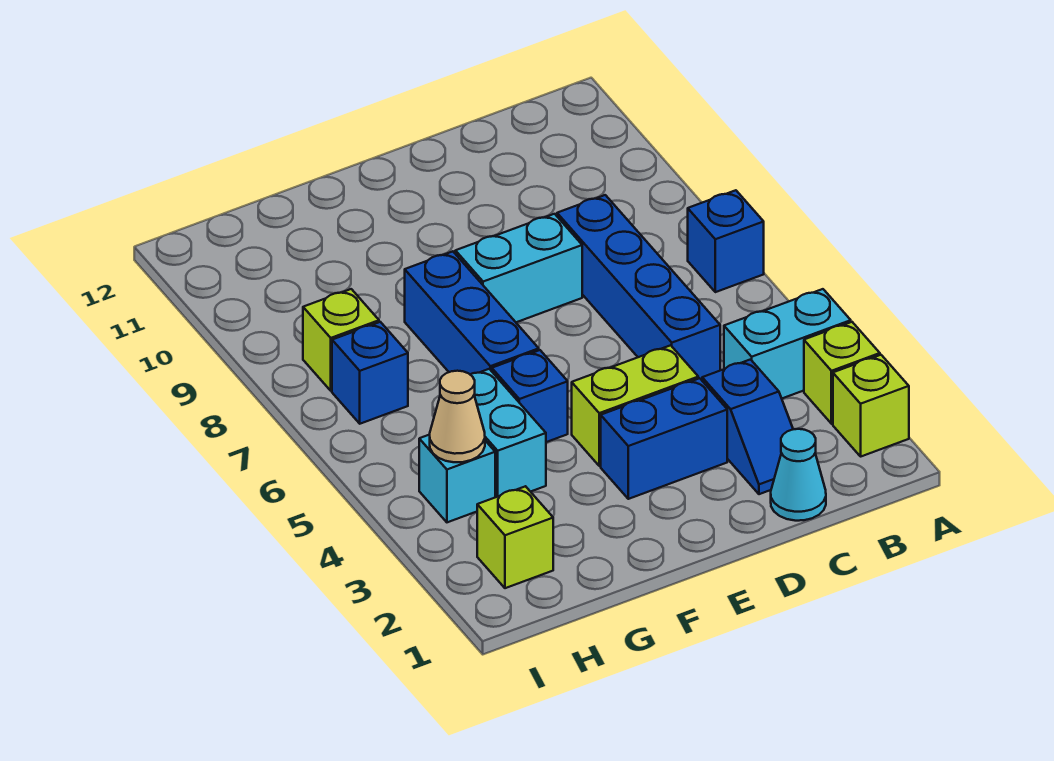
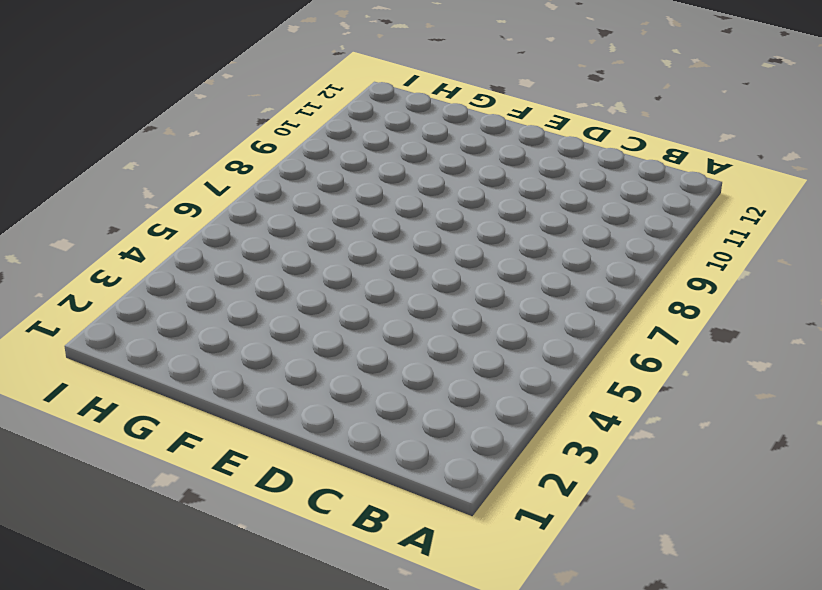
none -> lime brick A2 level 1
none -> lime brick A3 level 1
none -> cyan brick A4:B4 level 1

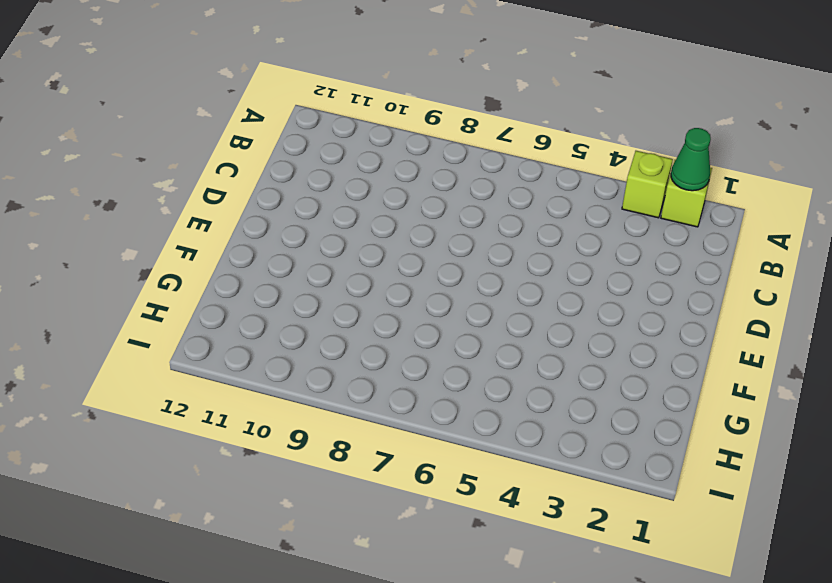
green cone A2 level 2 -> none
none -> cyan brick A4:B4 level 1
none -> blue brick A7 level 1
none -> cyan cone C1 level 1

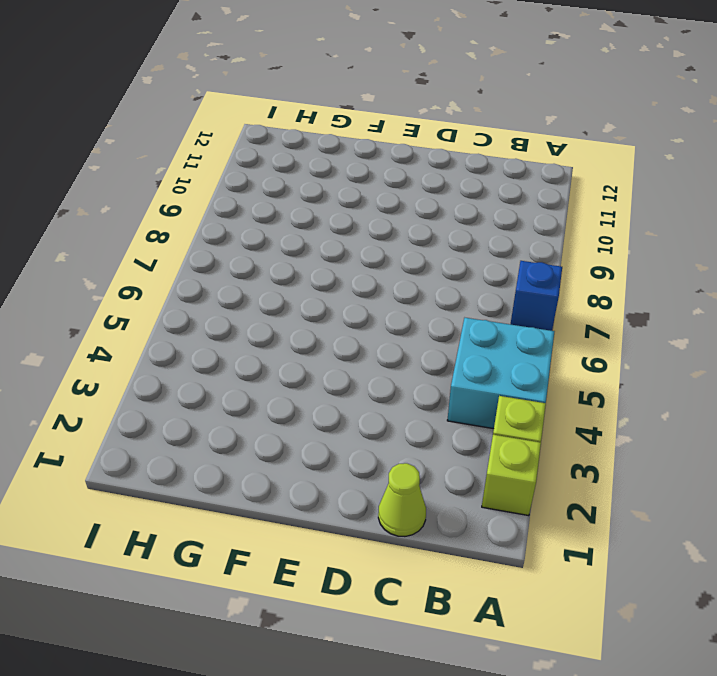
cyan brick A4:B5 level 1 -> cyan brick A4:B4 level 1
lime cone C1 level 1 -> cyan cone C1 level 1
none -> blue slope C2:C3 level 1 top 3
none -> blue brick C5:C8 level 1
none -> blue brick D3:E3 level 1

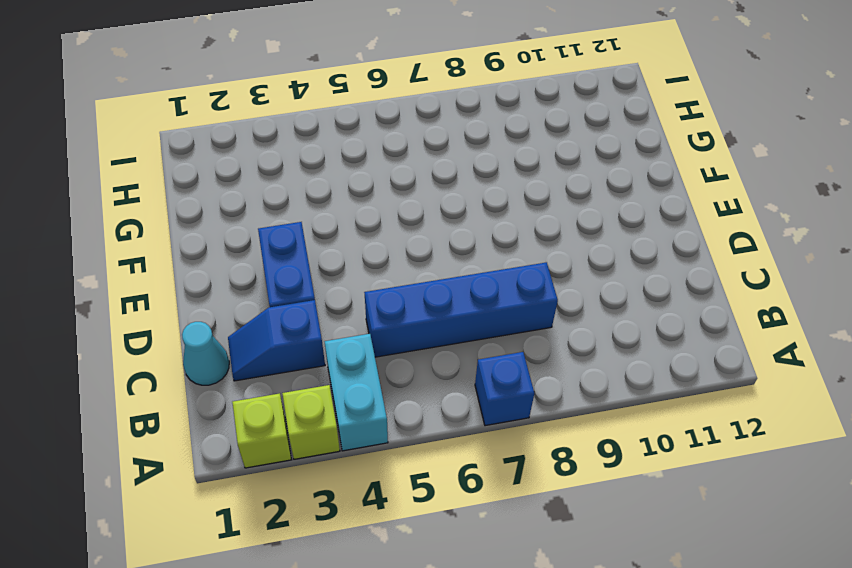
none -> lime brick D4:E4 level 1
none -> cyan brick D8:E8 level 1
none -> blue brick F5 level 1

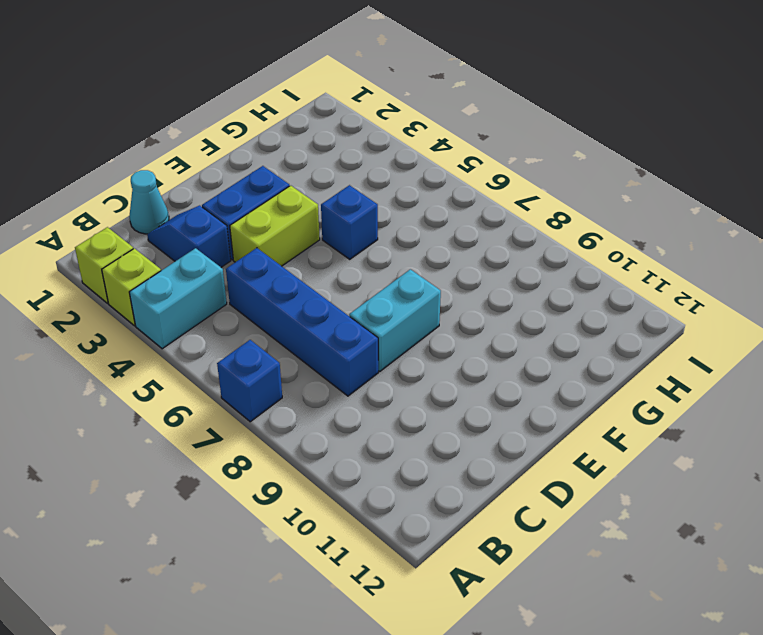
none -> blue brick F6:F8 level 1
none -> cyan brick G4:G5 level 1
none -> lime brick H2 level 1

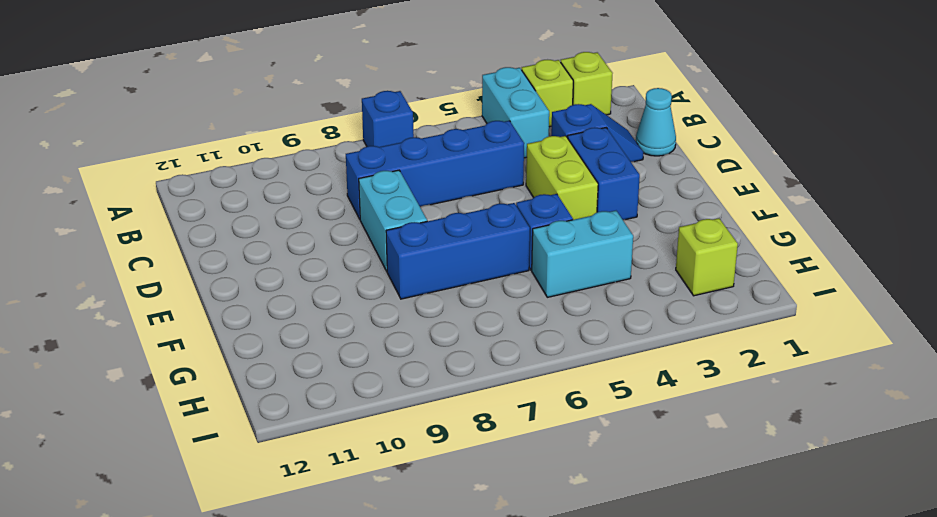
none -> cyan brick H4 level 1
none -> blue brick H7 level 1
none -> lime brick H8 level 1

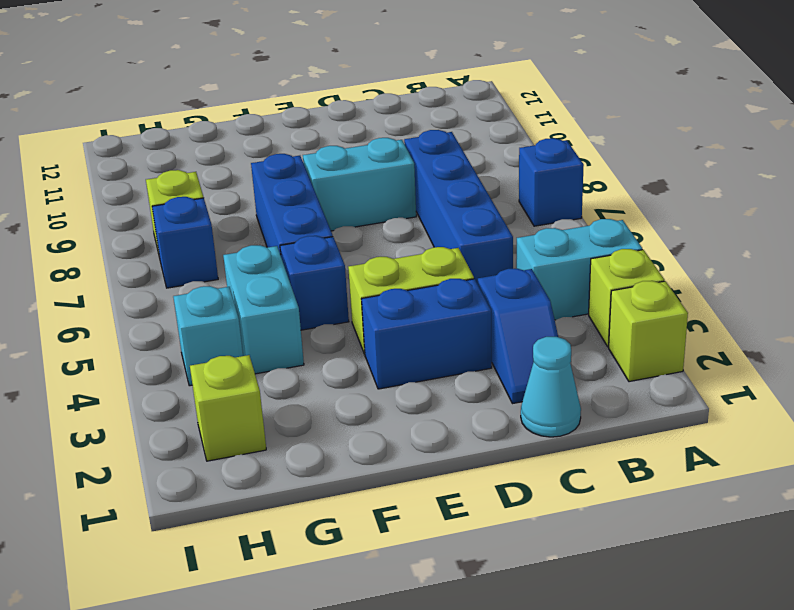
none -> tan cone H4 level 2

